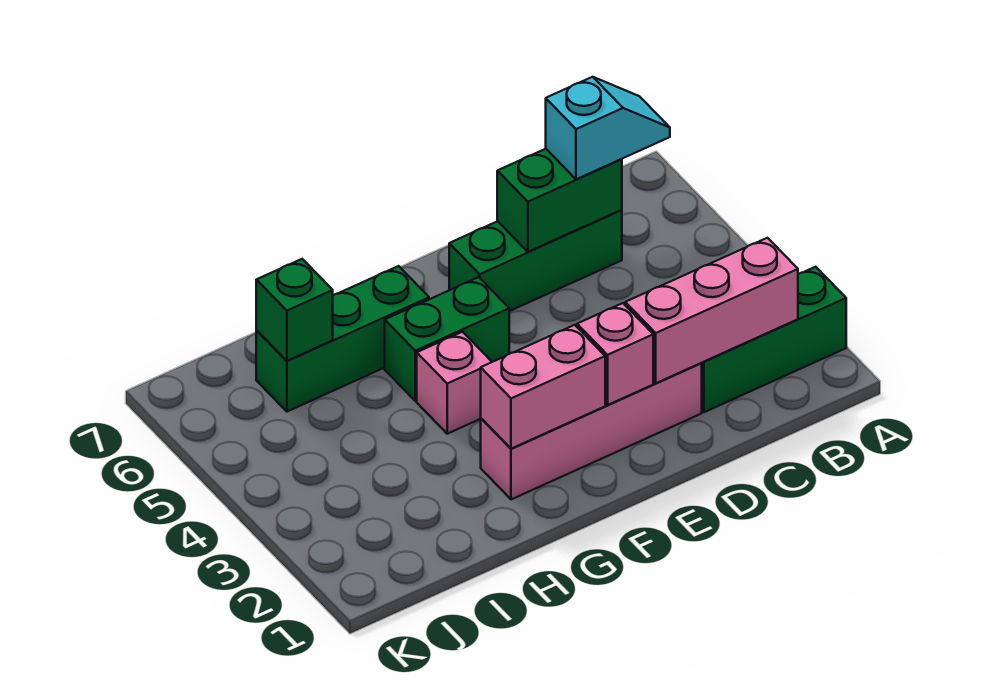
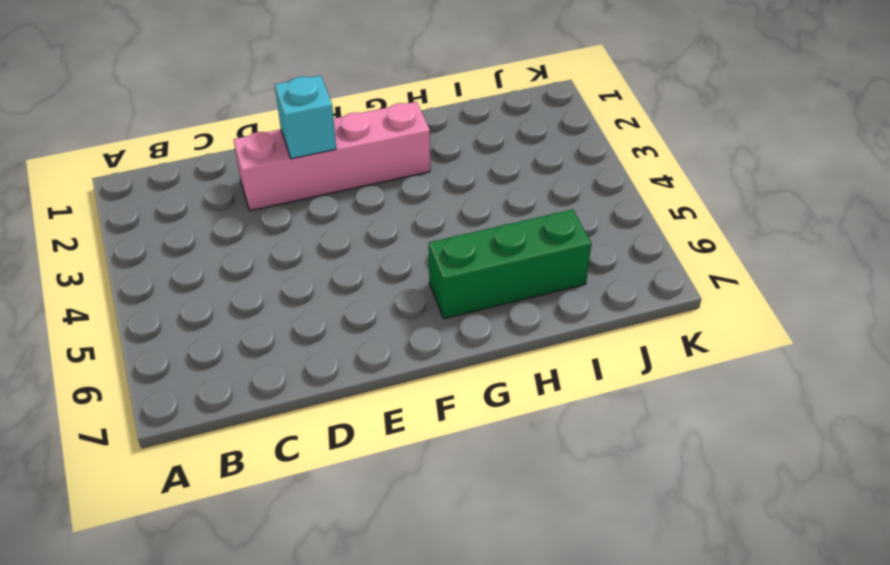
cyan brick E2 level 2 -> pink brick E2 level 2
none -> green brick A2:C2 level 1
none -> green brick C6:E6 level 1
none -> green brick F5:G5 level 1

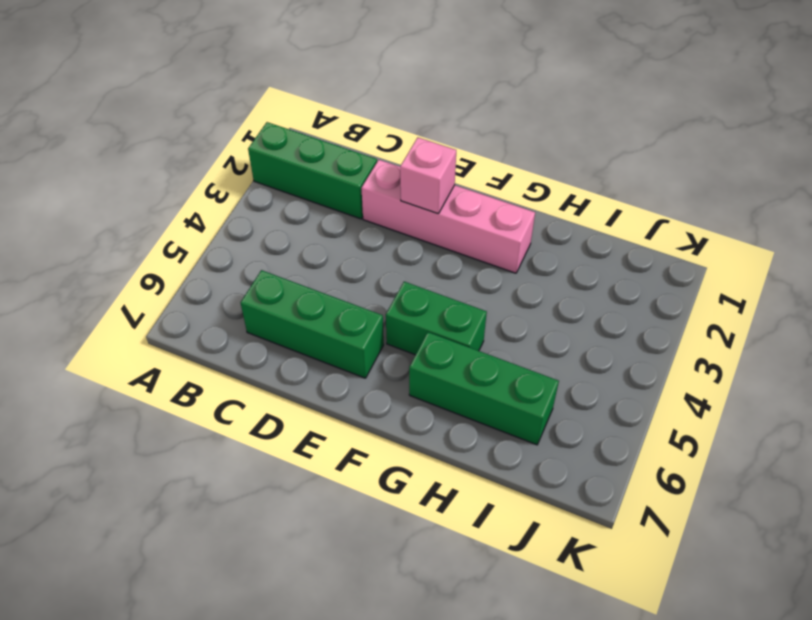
none -> pink brick G4 level 1
none -> pink brick B2:D2 level 2
none -> green brick C6:D6 level 2

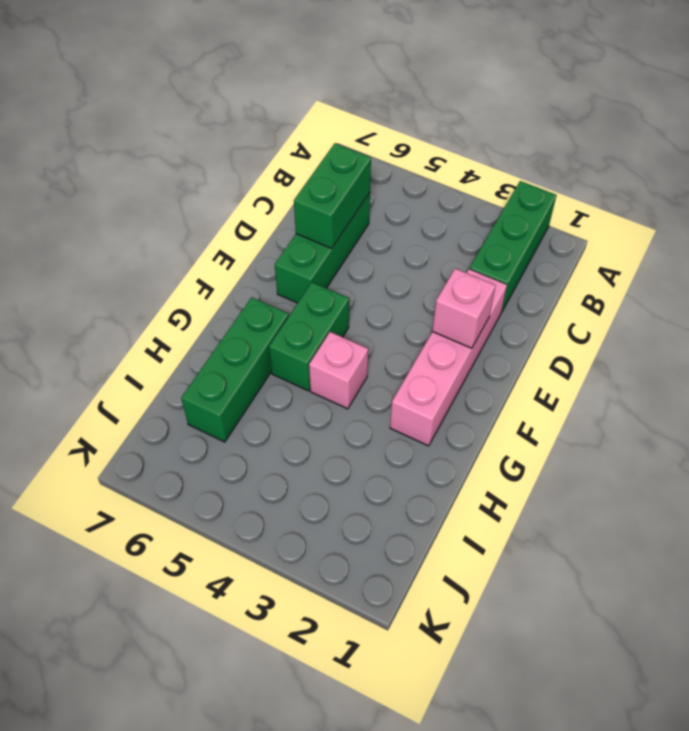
none -> pink brick B2:D2 level 2
none -> pink brick F2:G2 level 2
none -> green brick I6 level 2

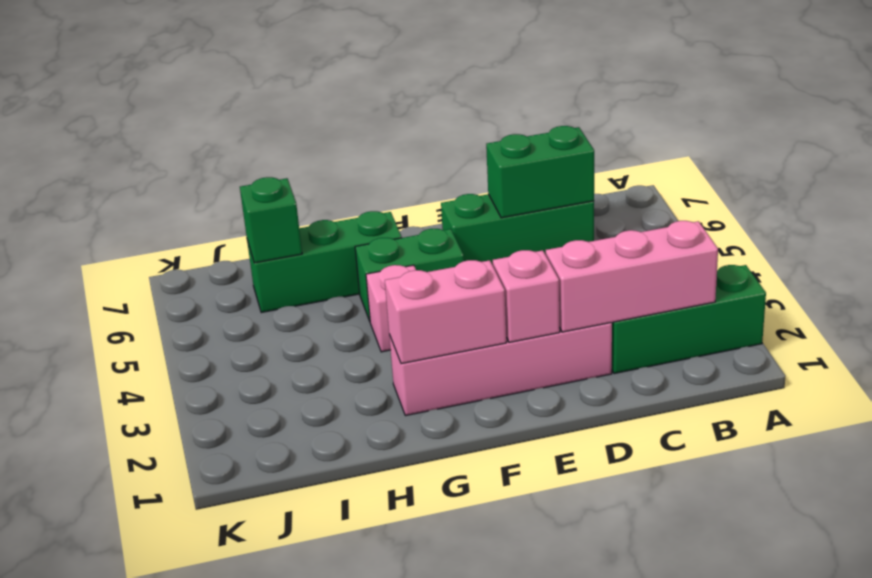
none -> cyan slope B6:C6 level 3 top C

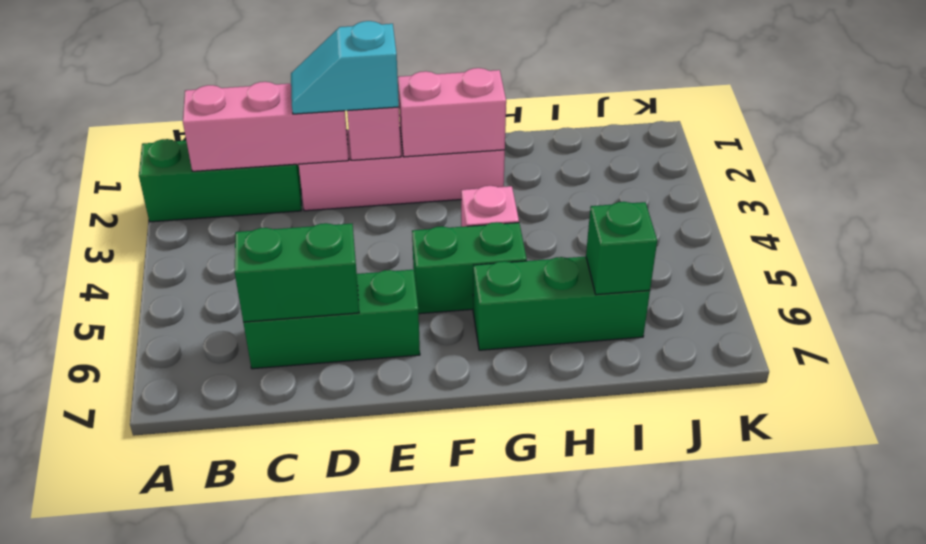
cyan slope D2:E2 level 3 top E -> cyan slope B6:C6 level 3 top C

